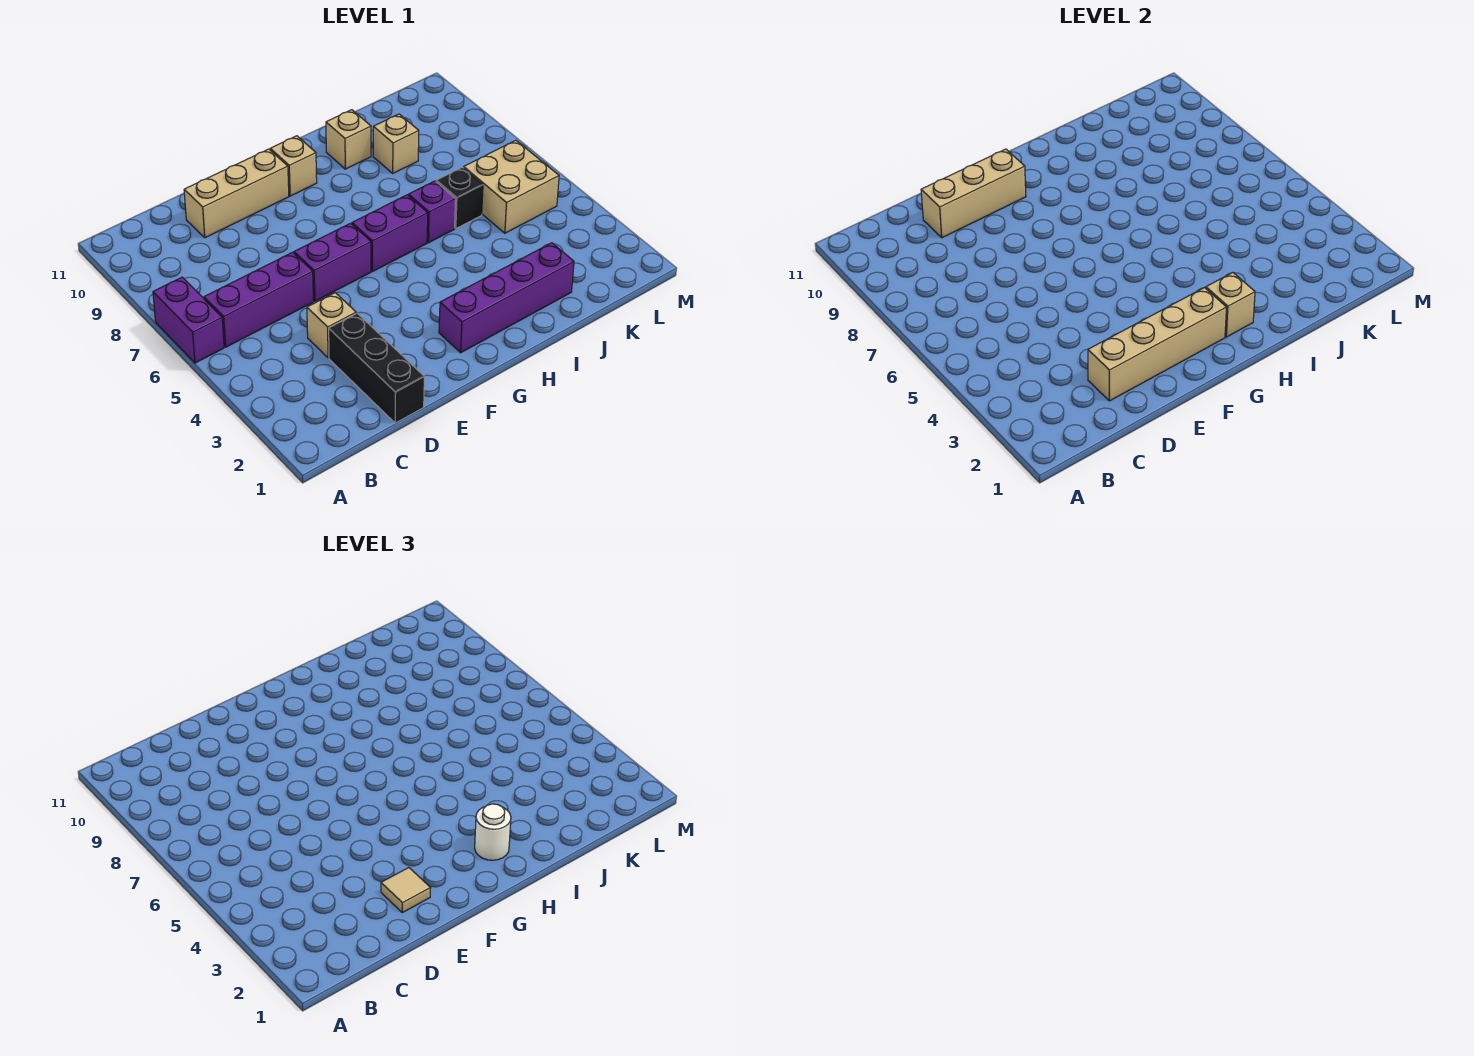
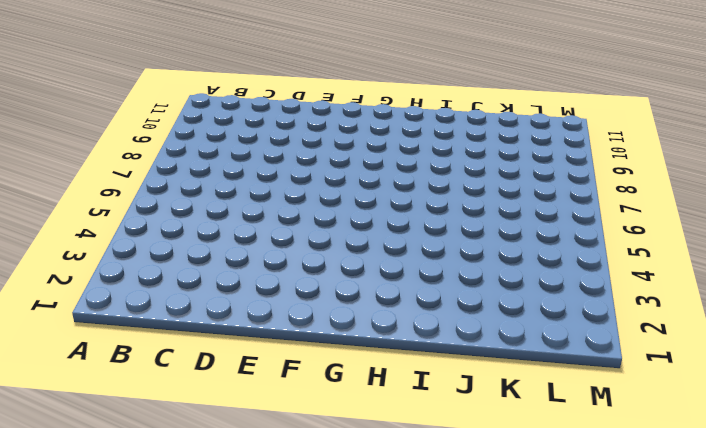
none -> purple brick A6:A7 level 1
none -> purple brick B6:D6 level 1
none -> black brick D1:D3 level 1

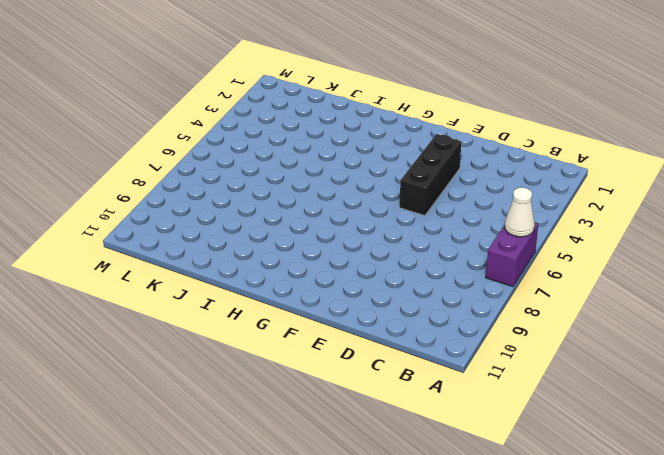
white cone A6 level 2 -> none
black brick E3:E5 level 1 -> black brick D1:D3 level 1
none -> purple brick B6:D6 level 1
none -> tan brick D4 level 1
none -> tan brick D10:F10 level 1

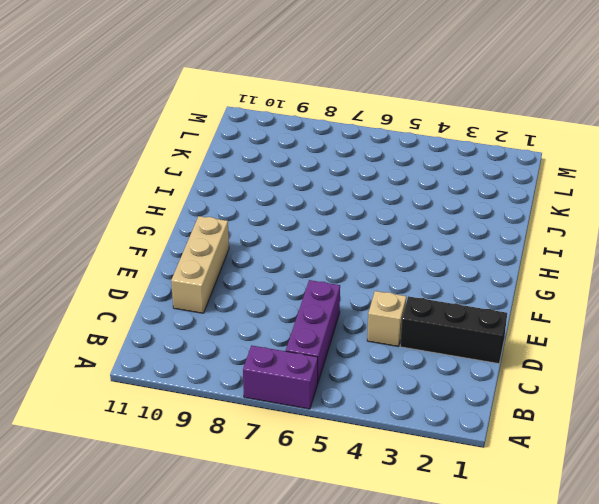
none -> purple brick E6:F6 level 1
none -> purple brick G2:J2 level 1
none -> purple brick G6:H6 level 1

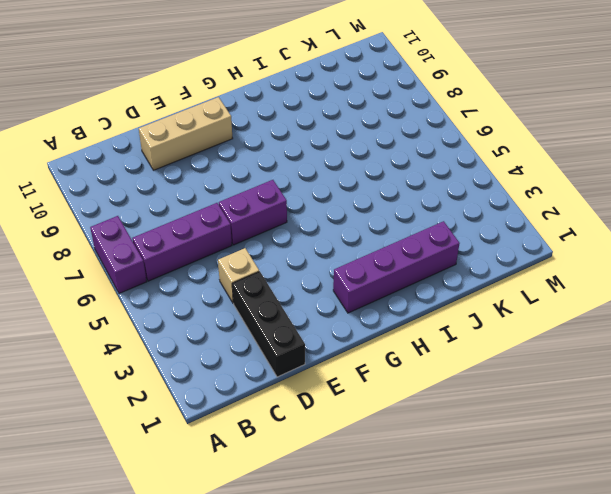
none -> purple brick G6:H6 level 1
none -> tan brick G10 level 1
none -> purple brick I6 level 1

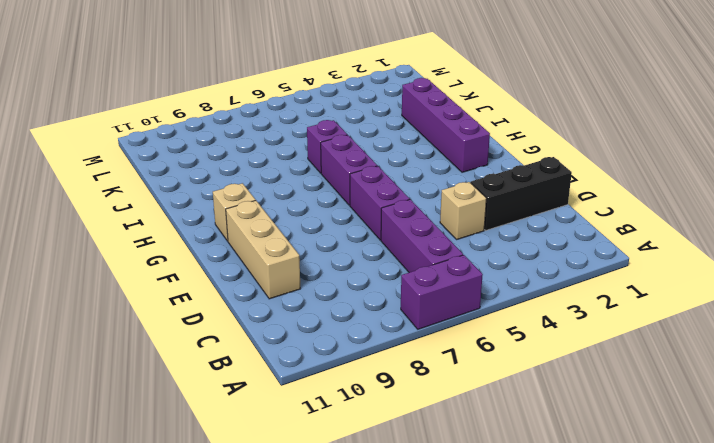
none -> tan brick I10 level 1
none -> black brick J6 level 1
none -> tan brick J9 level 1

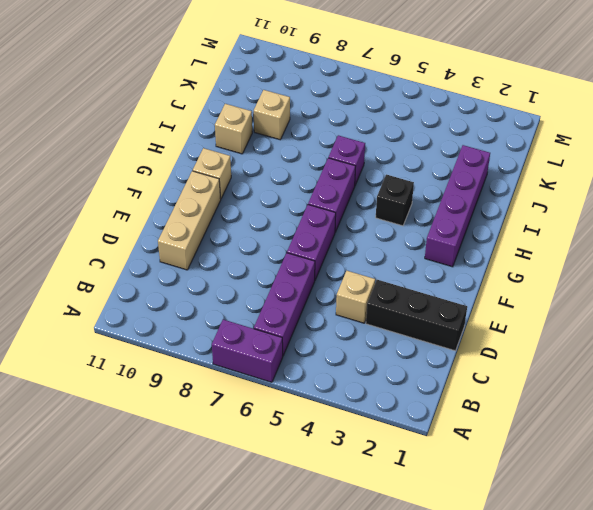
black brick H4 level 1 -> black brick J6 level 1
none -> tan brick K5:L6 level 1
none -> tan brick D2:G2 level 2
none -> tan brick D10:F10 level 2

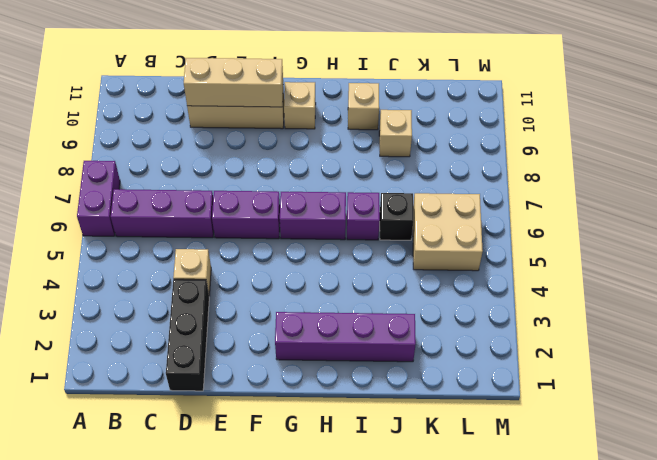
none -> tan brick D2:G2 level 2
none -> tan brick H2 level 2
none -> tan tile E2 level 3

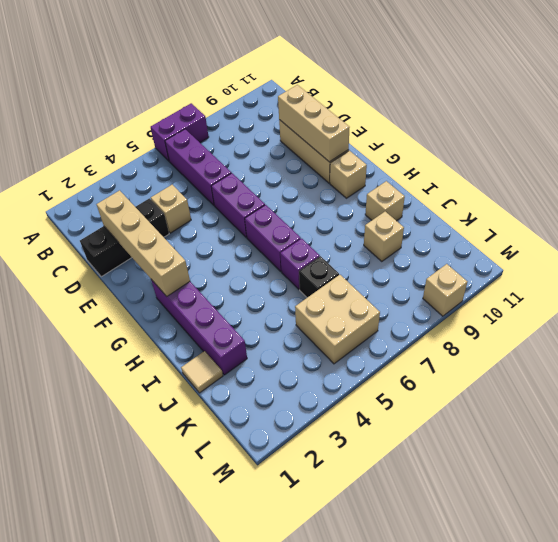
tan tile J1 level 1 -> tan tile E2 level 3
tan brick M9 level 1 -> tan brick H2 level 2
none -> white round brick H2 level 3

